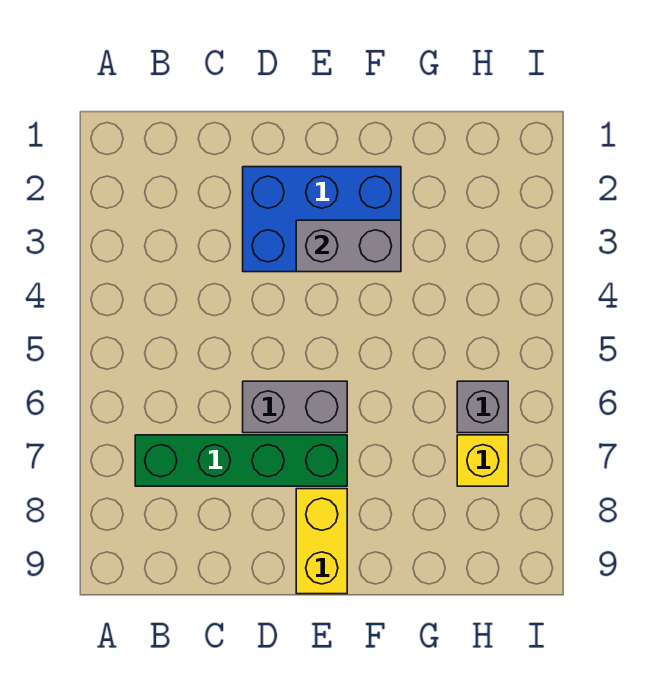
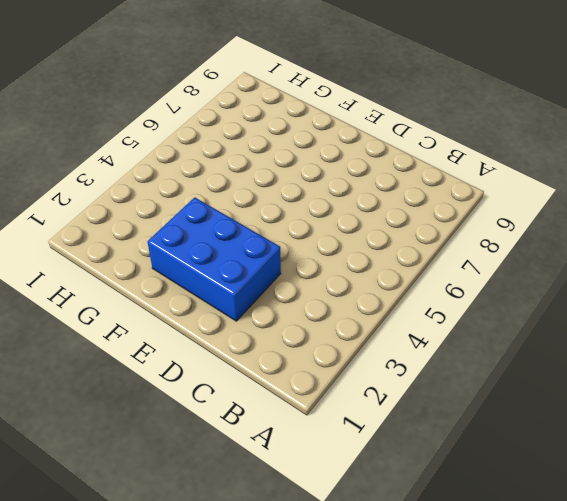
none -> green brick B7:E7 level 1
none -> grey brick D6:E6 level 1

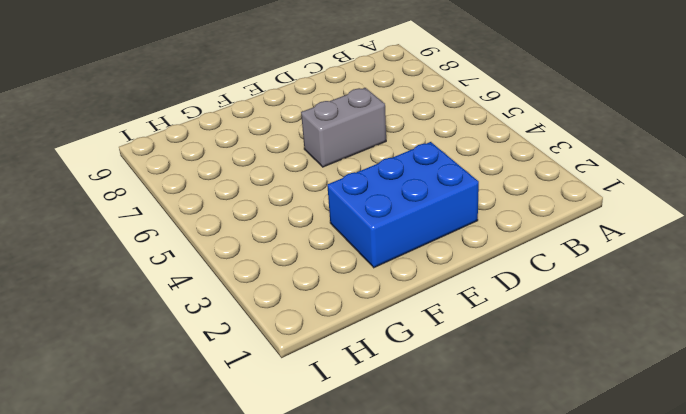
none -> green brick B7:E7 level 1
none -> yellow brick E8:E9 level 1

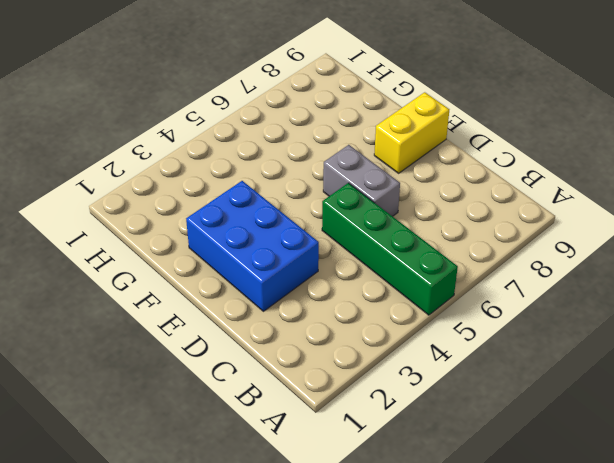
green brick A5:D5 level 1 -> green brick B7:E7 level 1
none -> grey brick H6 level 1
none -> yellow brick H7 level 1

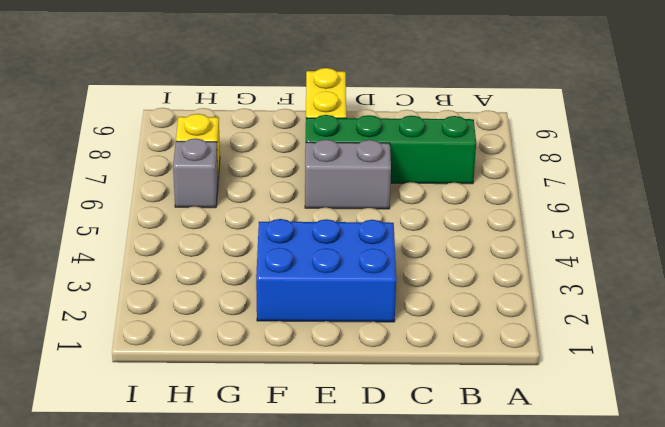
none -> grey brick E3:F3 level 2

